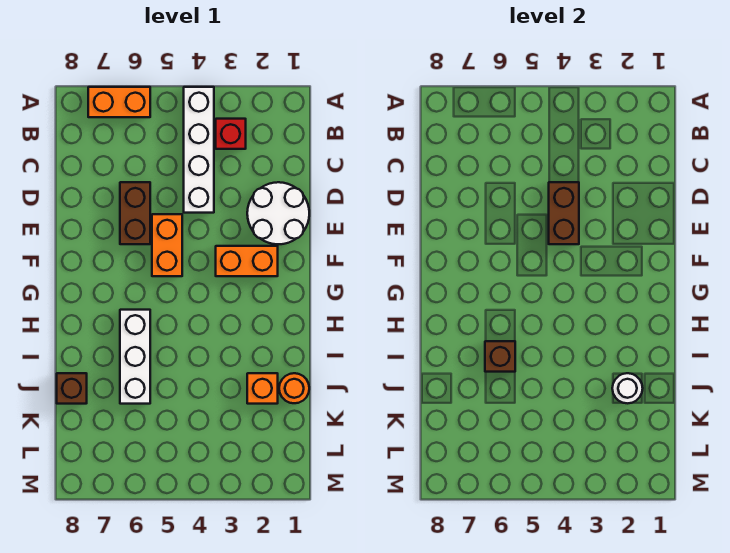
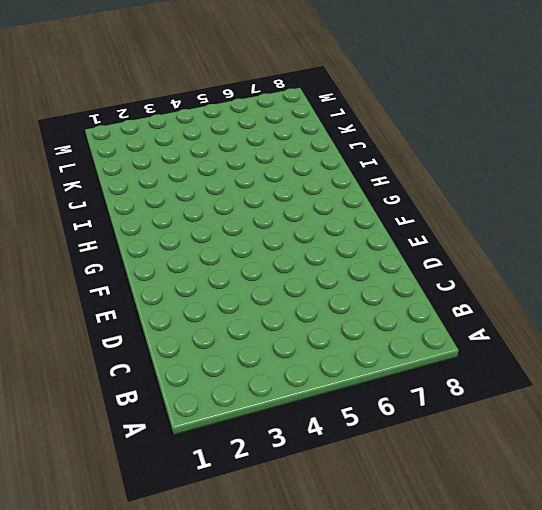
none -> white brick A4:D4 level 1
none -> orange brick A6:A7 level 1
none -> red brick B3 level 1

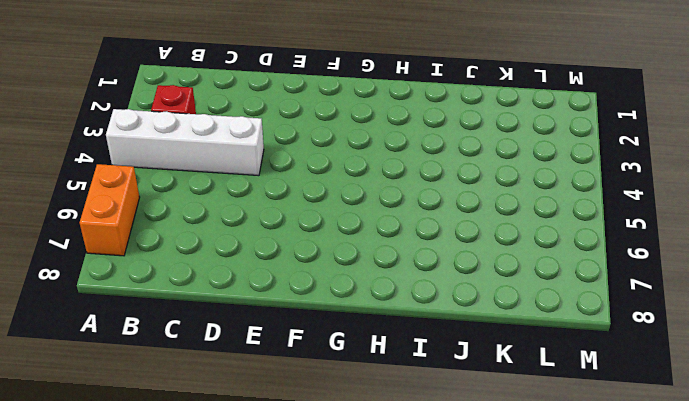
none -> white round brick D1:E2 level 1
none -> brown brick D6:E6 level 1
none -> orange brick E5:F5 level 1

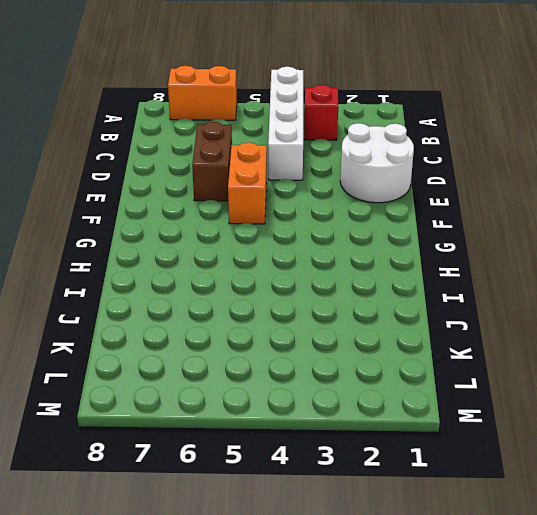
none -> orange brick F2:F3 level 1
none -> white brick H6:J6 level 1
none -> orange round brick J1 level 1

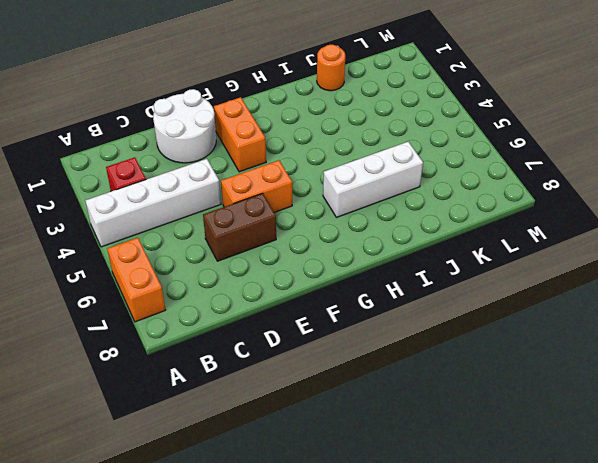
none -> orange brick J2 level 1
none -> brown brick J8 level 1
none -> brown brick D4:E4 level 2

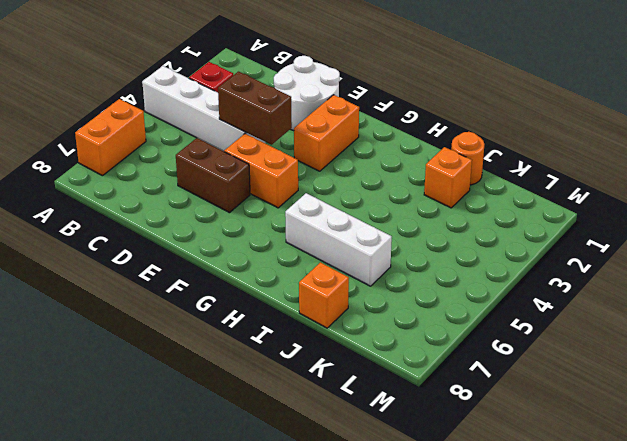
orange brick J8 level 1 -> brown brick J8 level 1
none -> brown brick I6 level 2
none -> white round brick J2 level 2

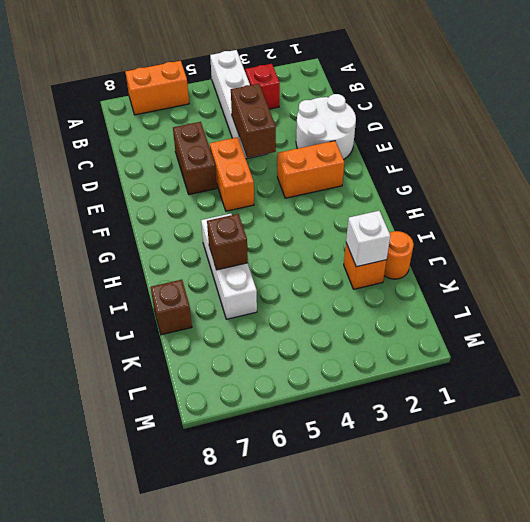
white brick J2 level 2 -> white round brick J2 level 2

